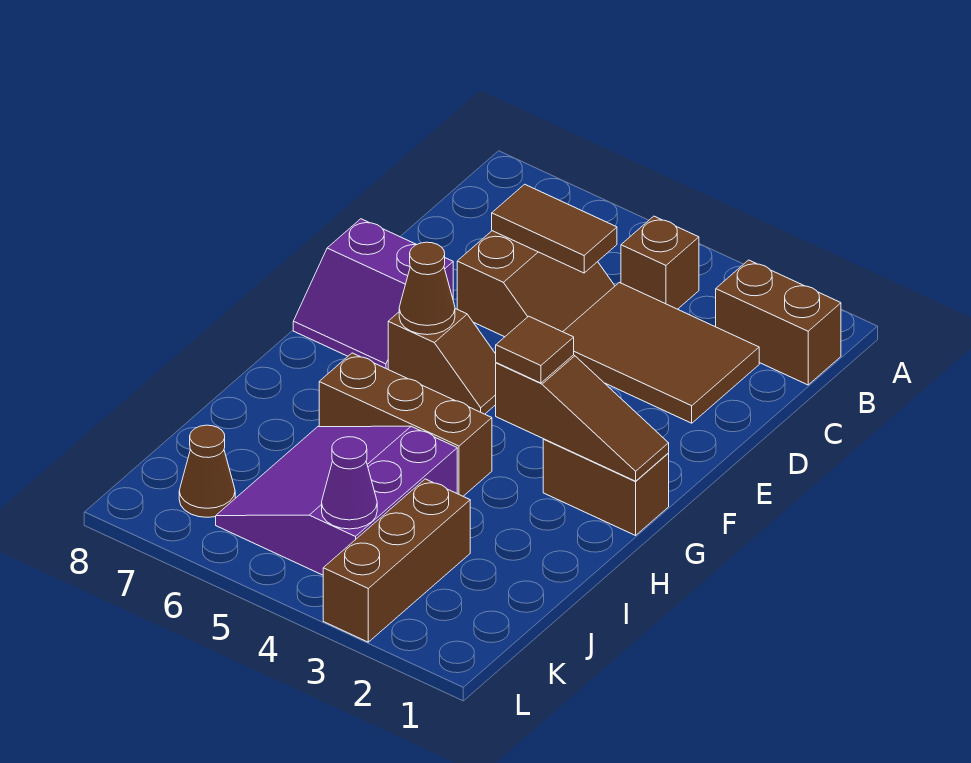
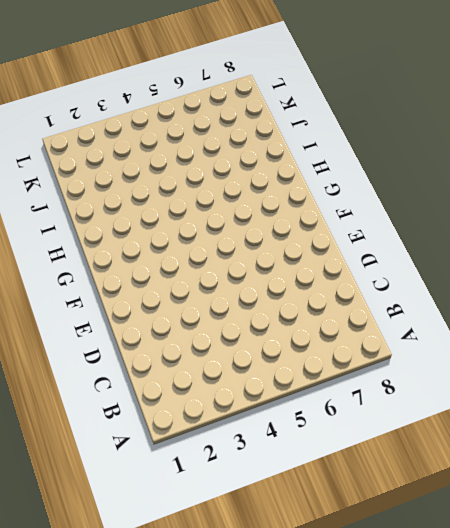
none -> brown brick B1:B2 level 1
none -> brown brick B4 level 1
none -> brown tile C2:D4 level 1

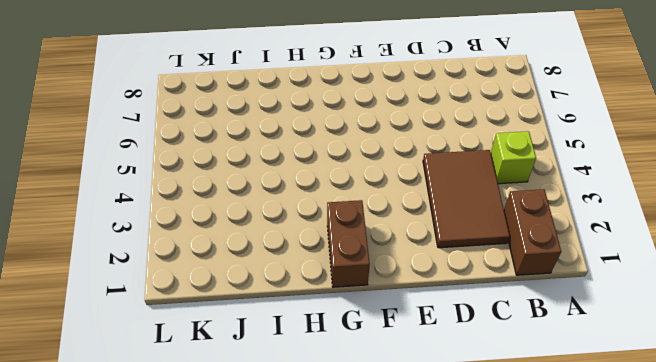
lime brick B4 level 1 -> brown brick B4 level 1
none -> brown slope C5:D6 level 1 top 6
none -> purple slope E7:F8 level 1 top E
none -> brown slope F5:F6 level 1 top 6

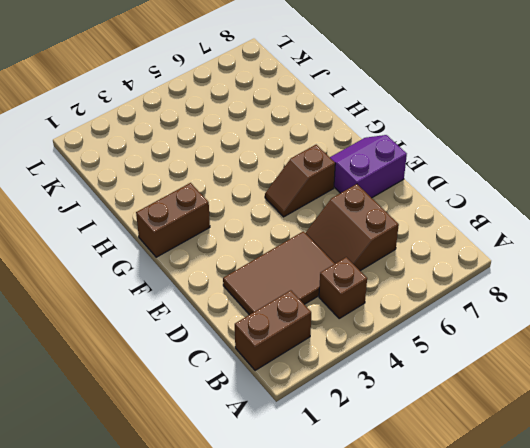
none -> brown brick H4:H6 level 1
none -> purple slope I4:K6 level 1 top 4
none -> brown brick J3:L3 level 1

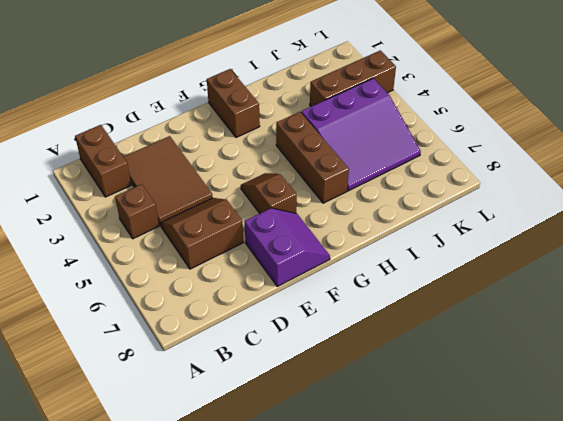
none -> brown cone K7 level 1
none -> brown tile C5:C6 level 2
none -> brown cone F6 level 2

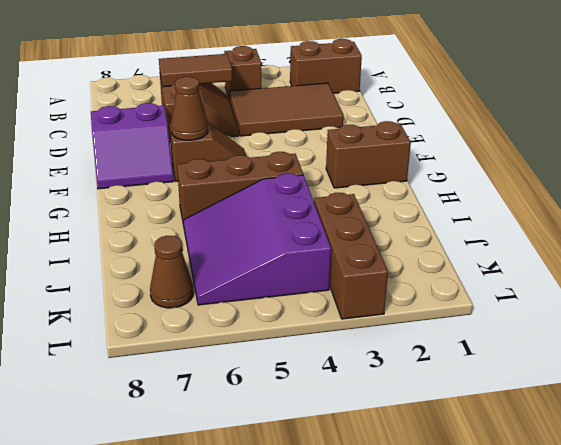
none -> brown slope G1:G3 level 2 top 3
none -> purple cone K4 level 2
none -> brown tile G3 level 3

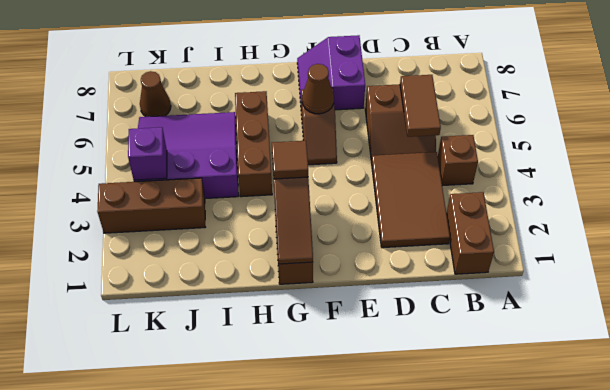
purple brick K4 level 2 -> purple cone K4 level 2

